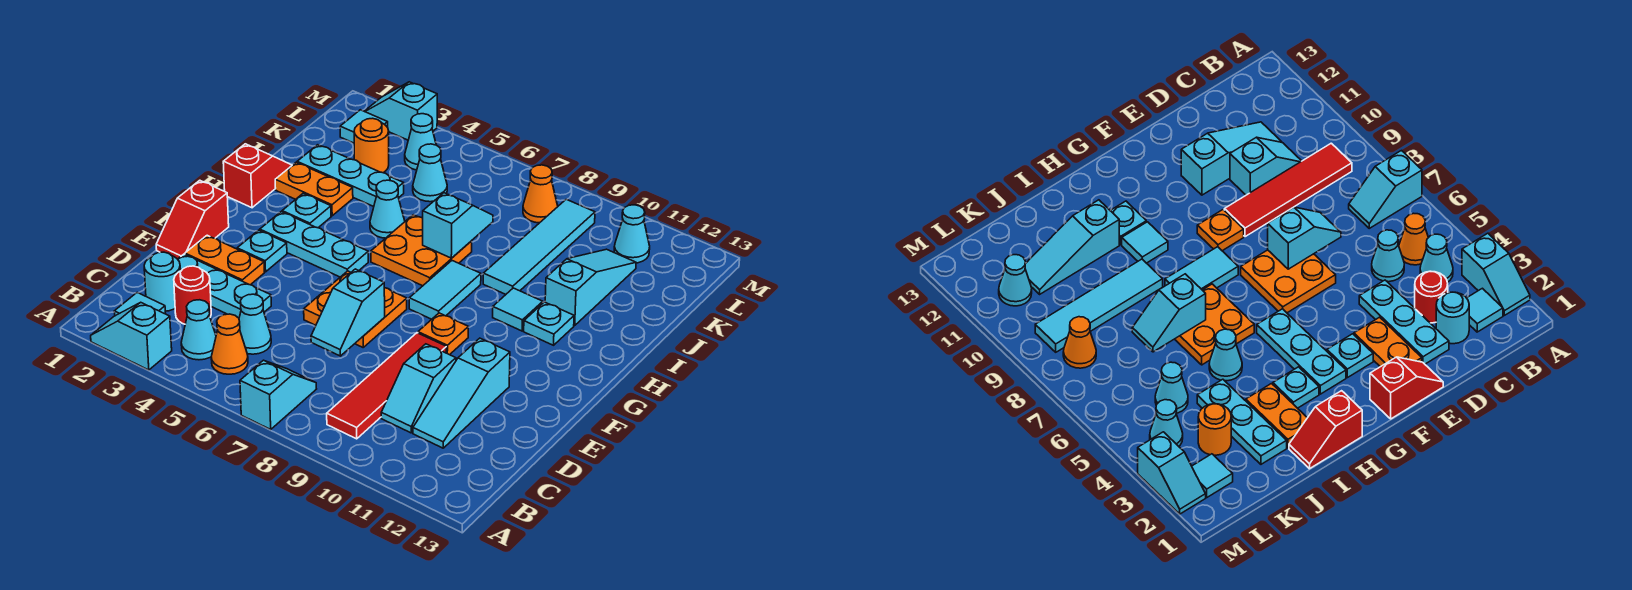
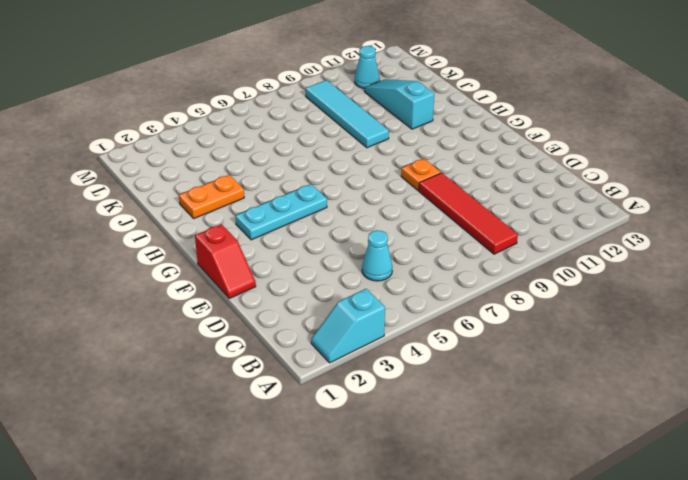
none -> cyan slope A7:B7 level 1 top A
none -> cyan tile B2 level 1
none -> cyan cone B4 level 1
none -> orange cone B5 level 1

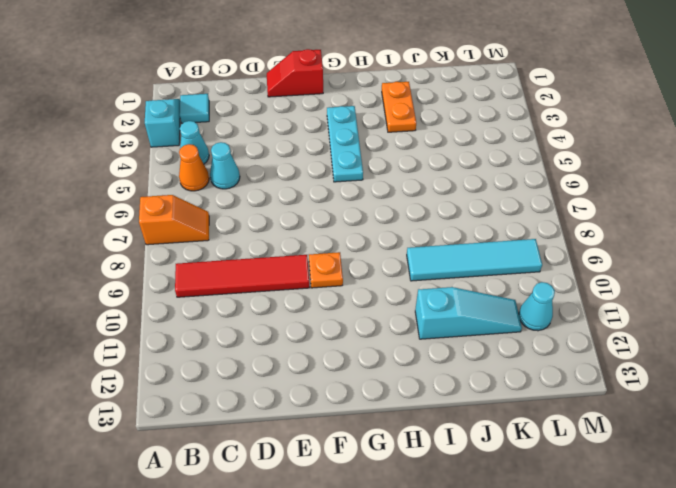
orange slope A7:B7 level 1 top A -> cyan slope A7:B7 level 1 top A
none -> cyan round brick C2 level 1
none -> red round brick C3 level 1
none -> cyan slope C10:D10 level 1 top D
none -> cyan slope C11:E11 level 1 top E

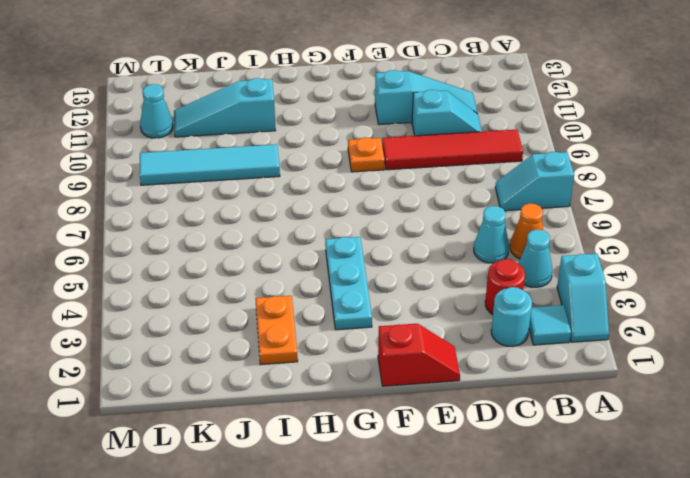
none -> cyan plate D2:D4 level 1
none -> orange plate E2:E3 level 1
none -> orange plate E6:F7 level 1
none -> cyan plate F3 level 1

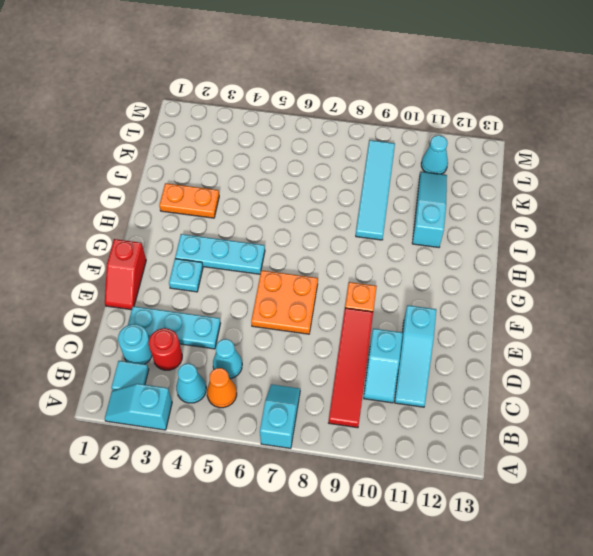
none -> orange plate E2:E3 level 1
none -> cyan tile G8:H8 level 1
none -> red slope H1:I1 level 1 top H
none -> cyan plate H3 level 1

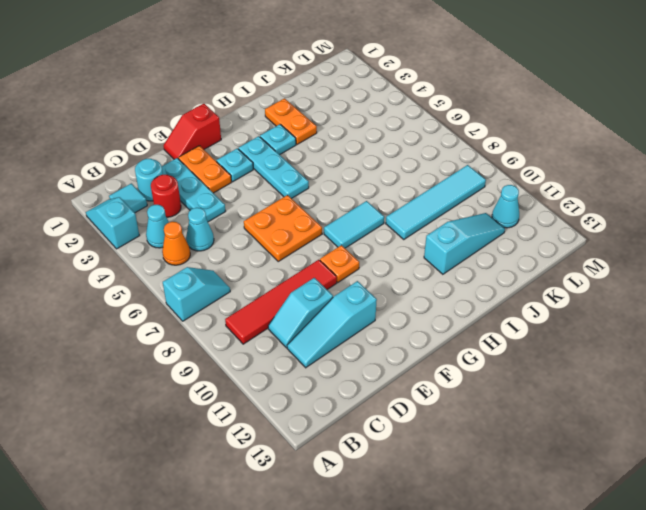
none -> red slope H1:I1 level 1 top H
none -> orange plate H6:I7 level 1
none -> cyan tile H10 level 1
none -> cyan plate H11 level 1

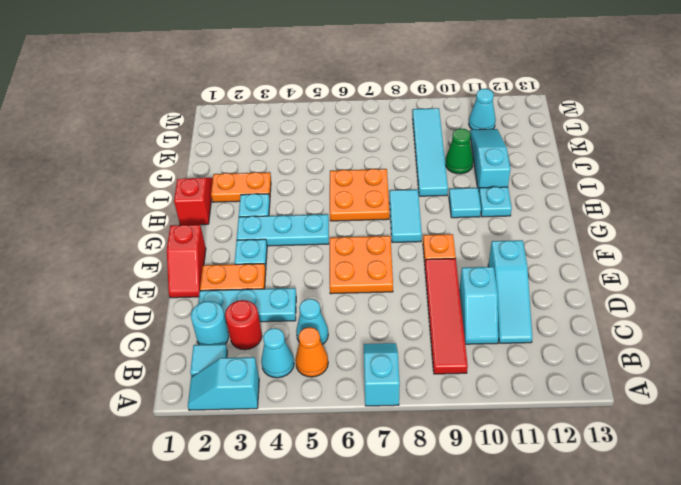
green cone J10 level 1 -> none
none -> cyan cone I5 level 1
none -> cyan plate J2:J4 level 1
none -> orange round brick K3 level 1
none -> cyan cone K5 level 1

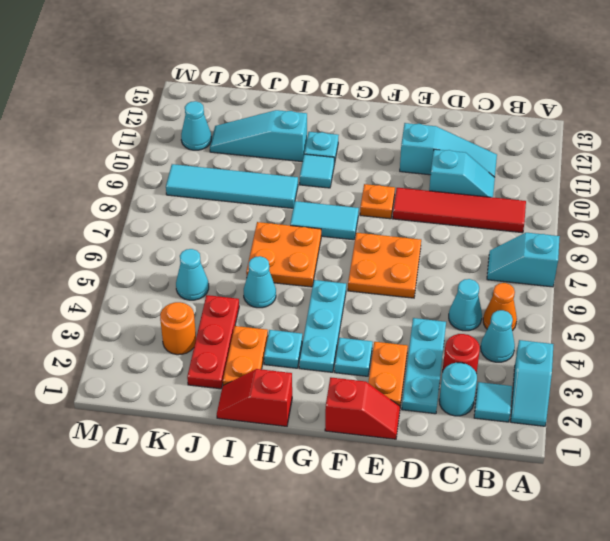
red plate J2:J4 level 1 -> cyan plate J2:J4 level 1
none -> cyan tile L2 level 1
none -> cyan cone L4 level 1
none -> orange cone L8 level 1
none -> cyan slope M2:M3 level 1 top 3

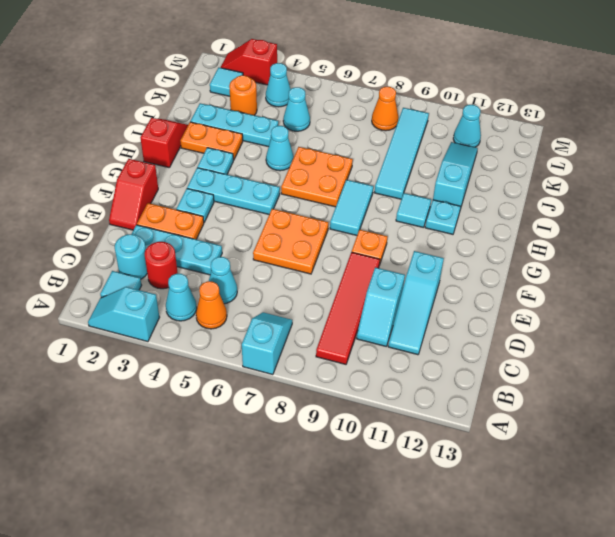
red slope M2:M3 level 1 top 3 -> cyan slope M2:M3 level 1 top 3
none -> cyan slope D7:E7 level 2 top E
none -> cyan slope I7:J7 level 2 top I

